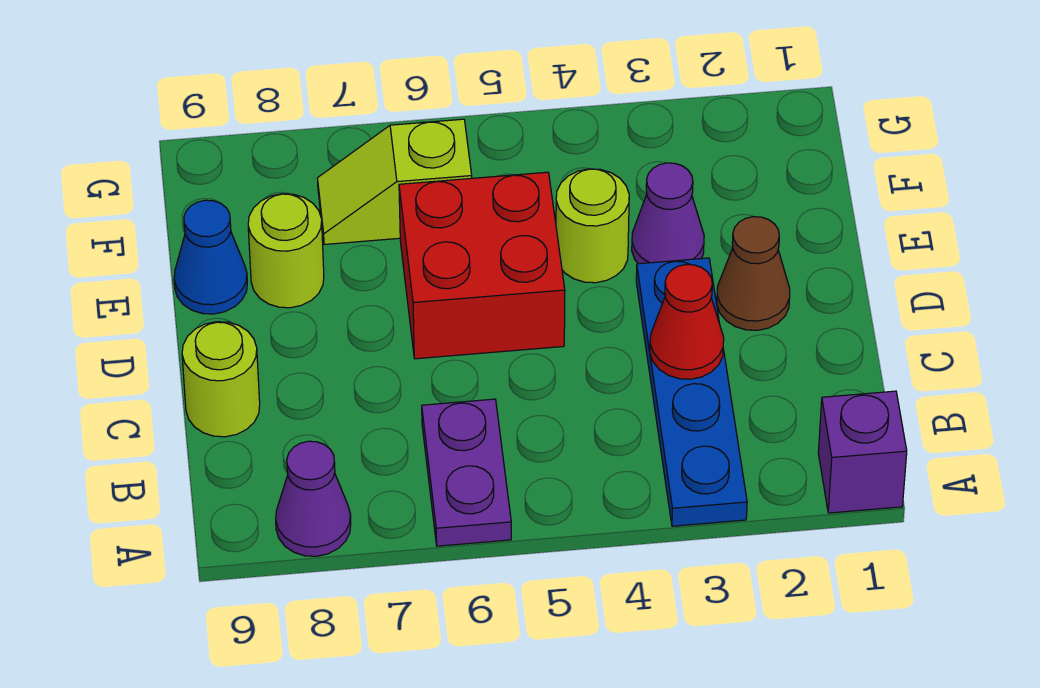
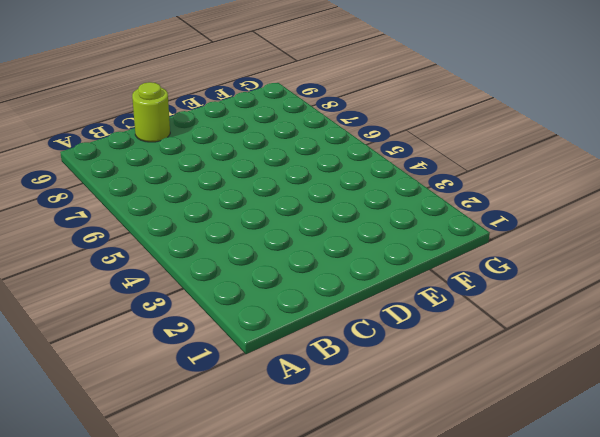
none -> purple brick A1 level 1
none -> blue plate A3:D3 level 1
none -> purple plate A6:B6 level 1

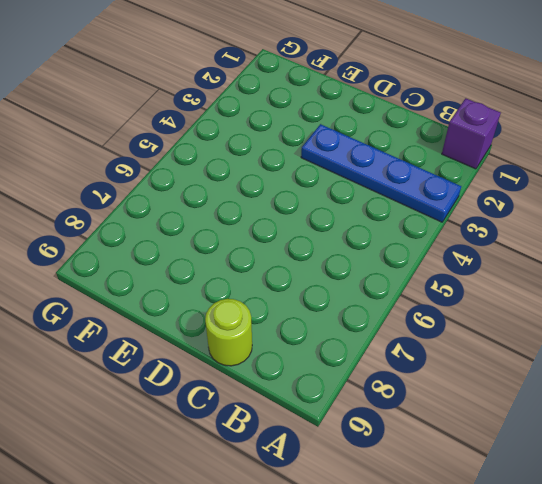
none -> purple plate A6:B6 level 1
none -> purple cone A8 level 1
none -> brown cone D2 level 1

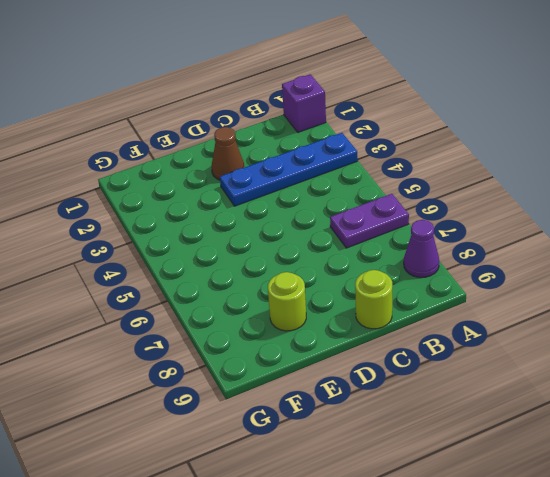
none -> red brick D5:E6 level 1
none -> purple cone E3 level 1
none -> lime round brick E4 level 1

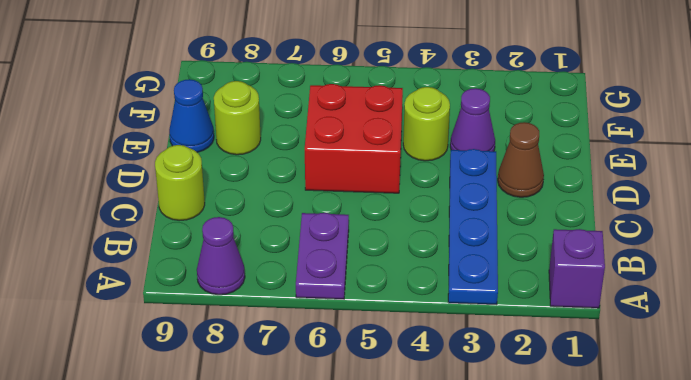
none -> lime slope F6:F7 level 1 top 6
none -> red cone C3 level 2

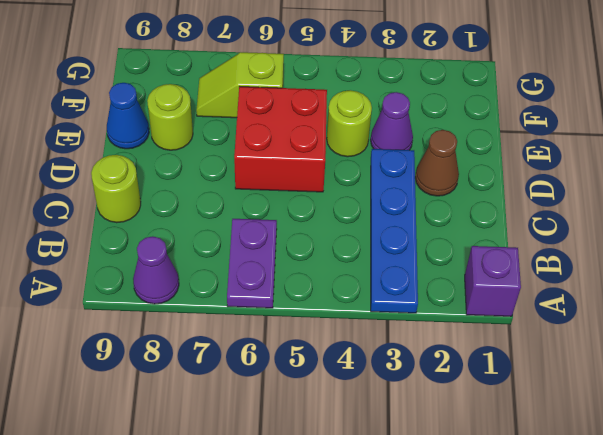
none -> red cone C3 level 2

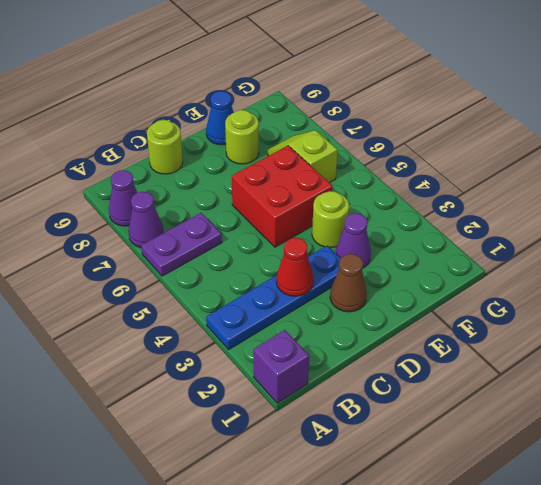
purple cone A7 level 1 -> none

